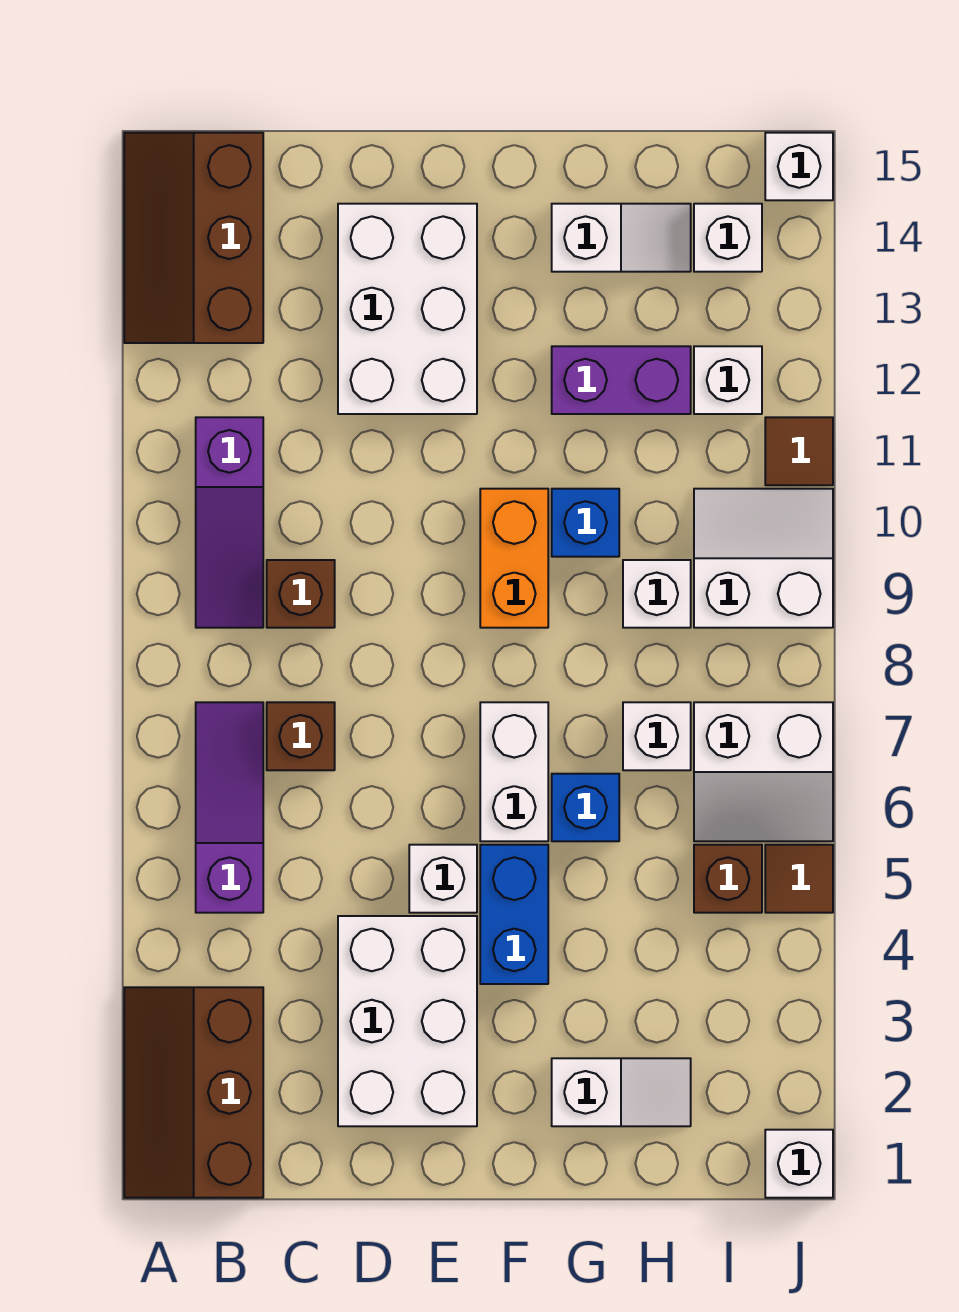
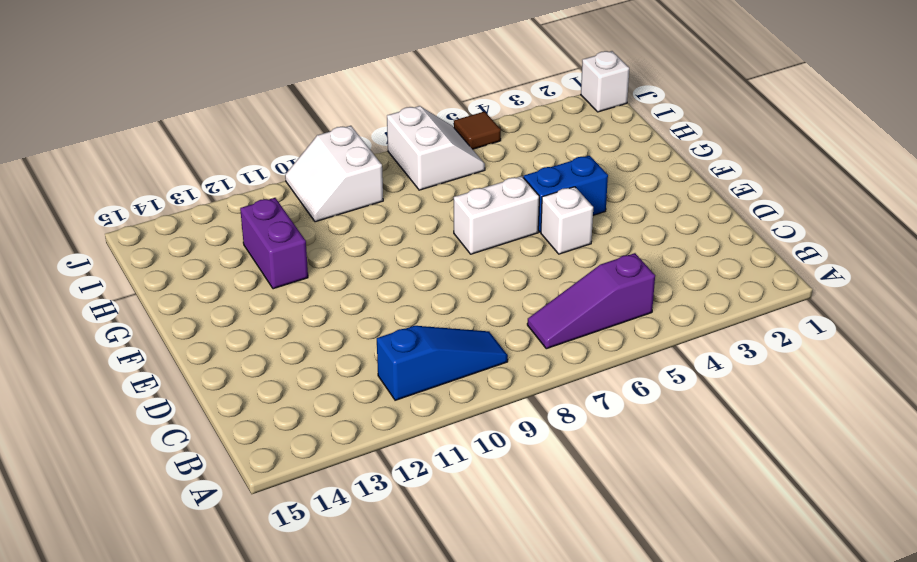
blue slope B9:B11 level 1 top 11 -> purple slope B9:B11 level 1 top 11
none -> brown slope A1:B3 level 1 top B
none -> brown slope A13:B15 level 1 top B
none -> brown brick C7 level 1

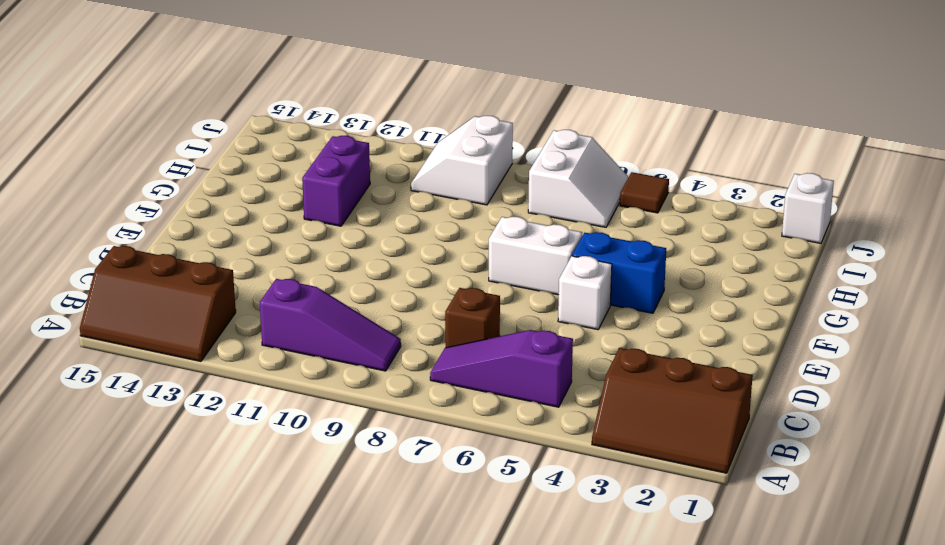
none -> brown brick C9 level 1
none -> white brick D2:E4 level 1
none -> white brick D12:E14 level 1

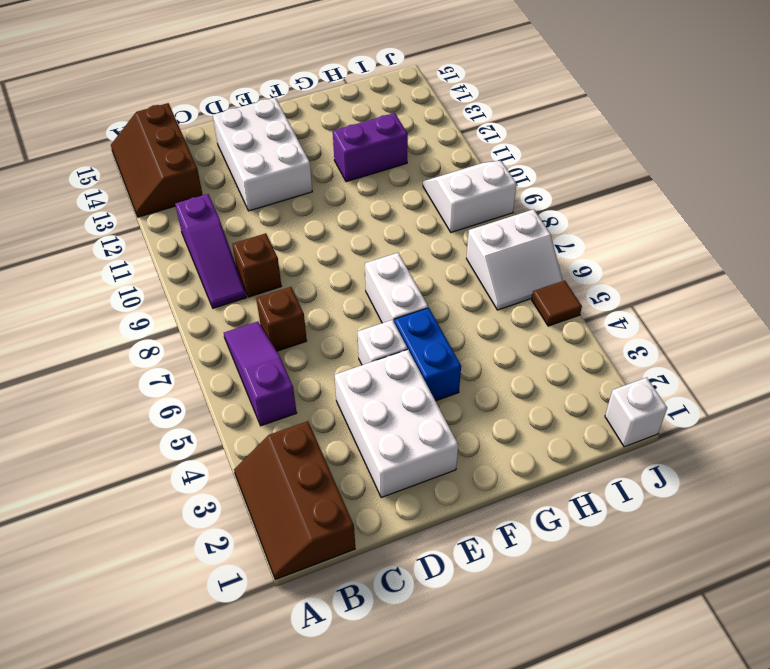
none -> orange brick F9:F10 level 1
none -> white slope G2:H2 level 1 top G
none -> blue brick G6 level 1

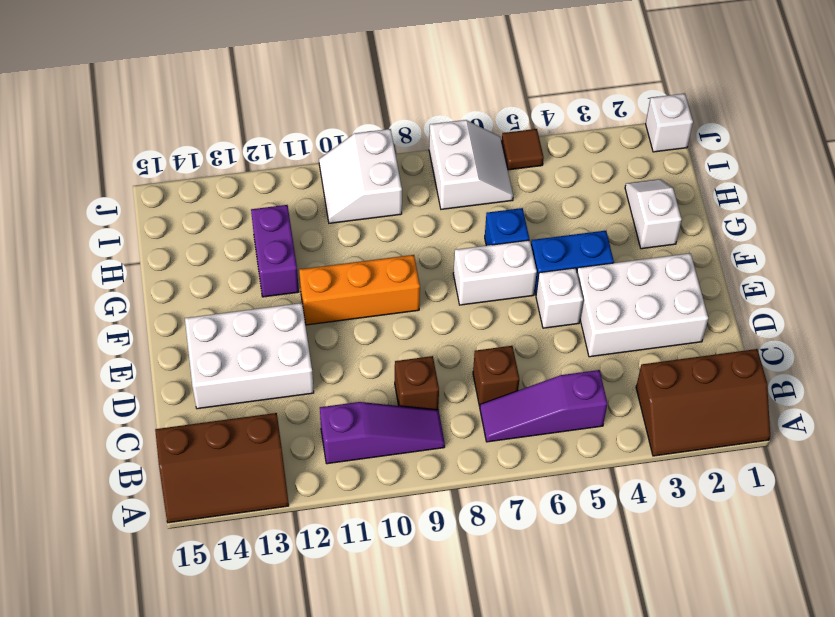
orange brick F9:F11 level 1 -> orange brick F9:F10 level 1
none -> blue brick G10 level 1
none -> white slope G14:H14 level 1 top G
none -> white brick H7 level 1

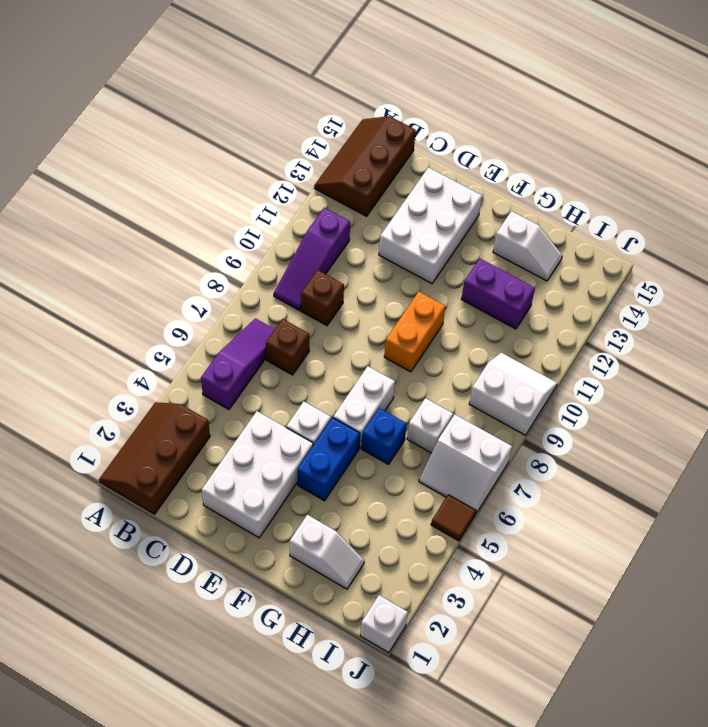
none -> blue brick G10 level 1
none -> white brick H9 level 1
none -> brown brick I5 level 1

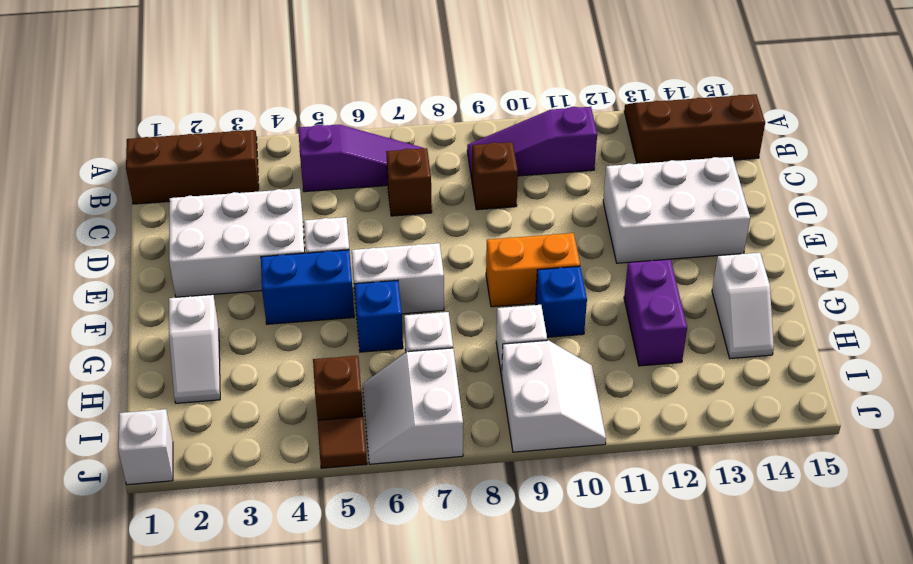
none -> white brick I12 level 1
none -> white brick I14 level 1
none -> brown tile J11 level 1

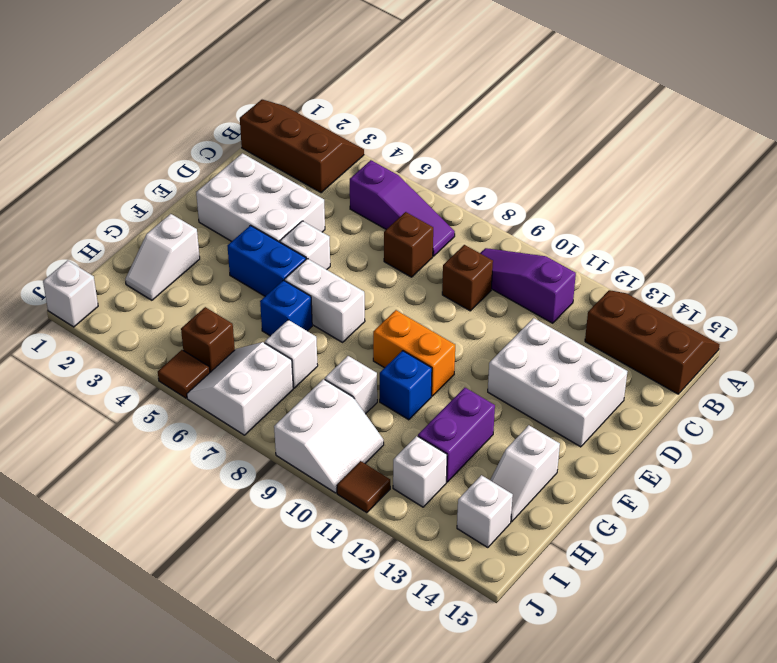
none -> white brick J15 level 1

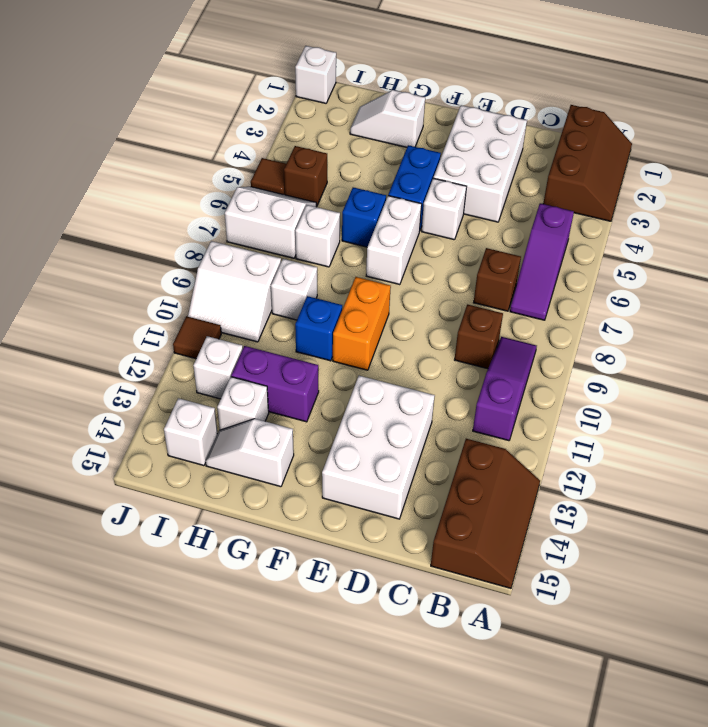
white brick H13 level 1 -> white brick J15 level 1

